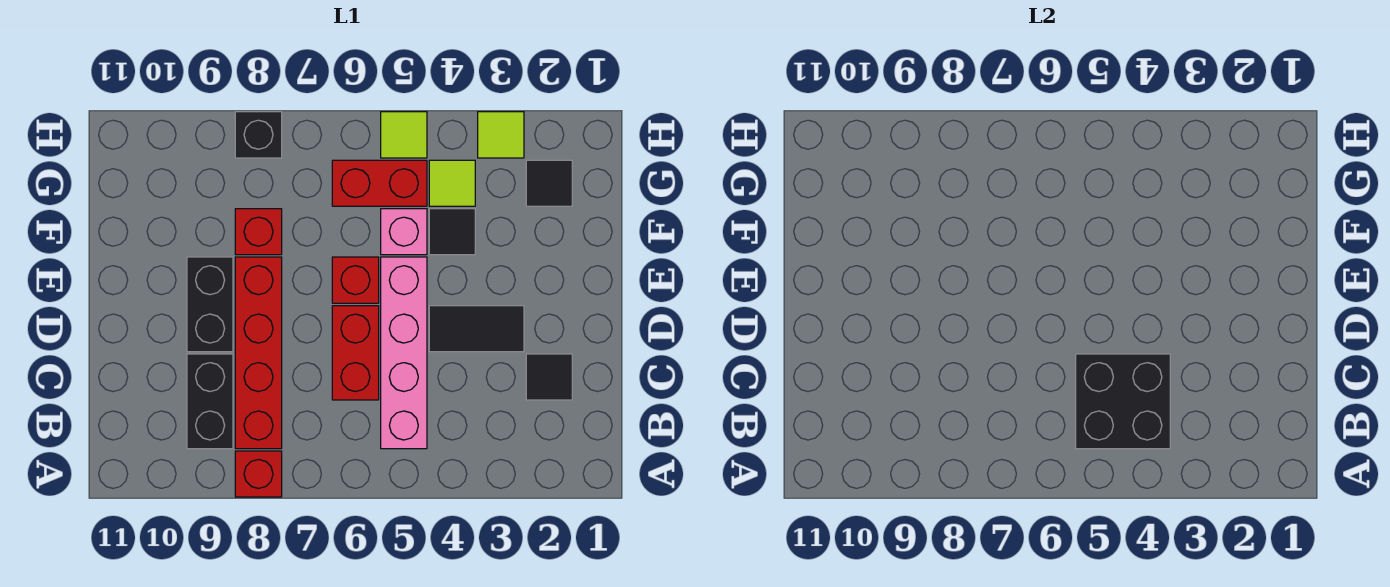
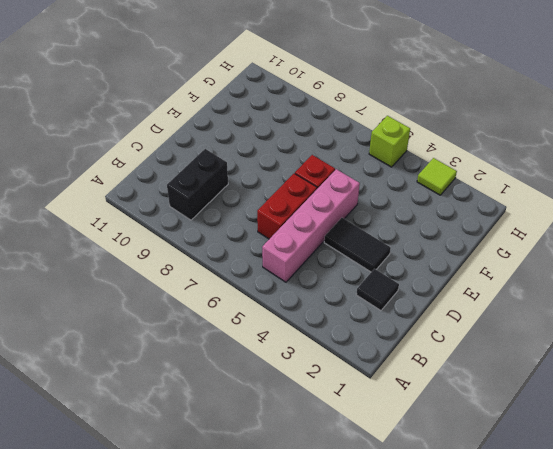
lime brick H5 level 1 -> lime tile H5 level 1
none -> red brick A8 level 1
none -> red brick B8:E8 level 1
none -> black brick D9:E9 level 1

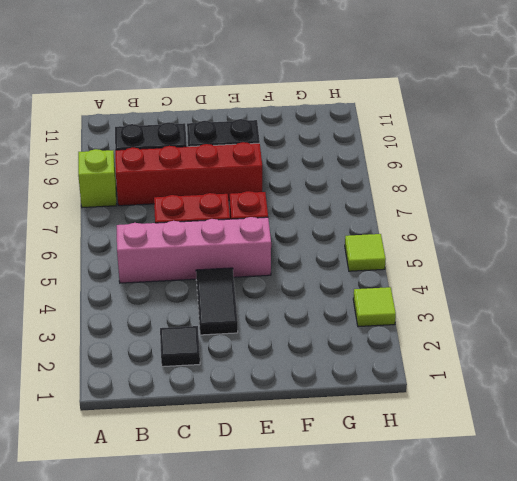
lime brick A8 level 1 -> red brick A8 level 1
none -> black tile F4 level 1
none -> pink brick F5 level 1
none -> red brick F8 level 1

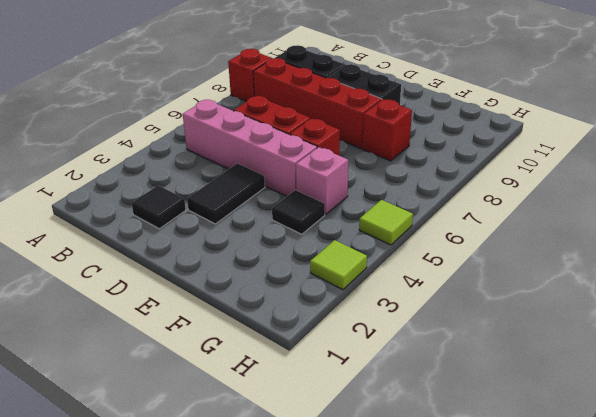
none -> black tile G2 level 1
none -> lime tile G4 level 1
none -> red brick G5:G6 level 1

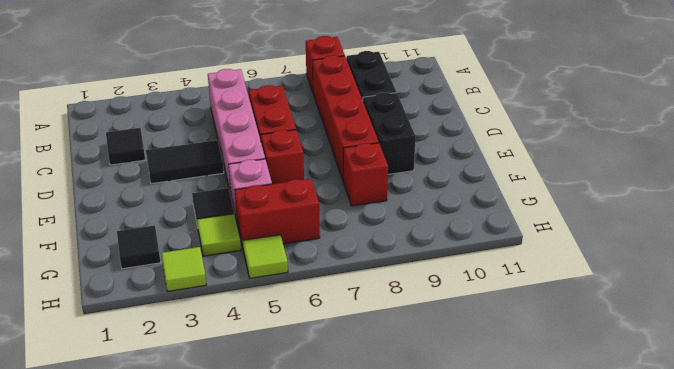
none -> black brick H8 level 1
none -> black brick B4:C5 level 2

